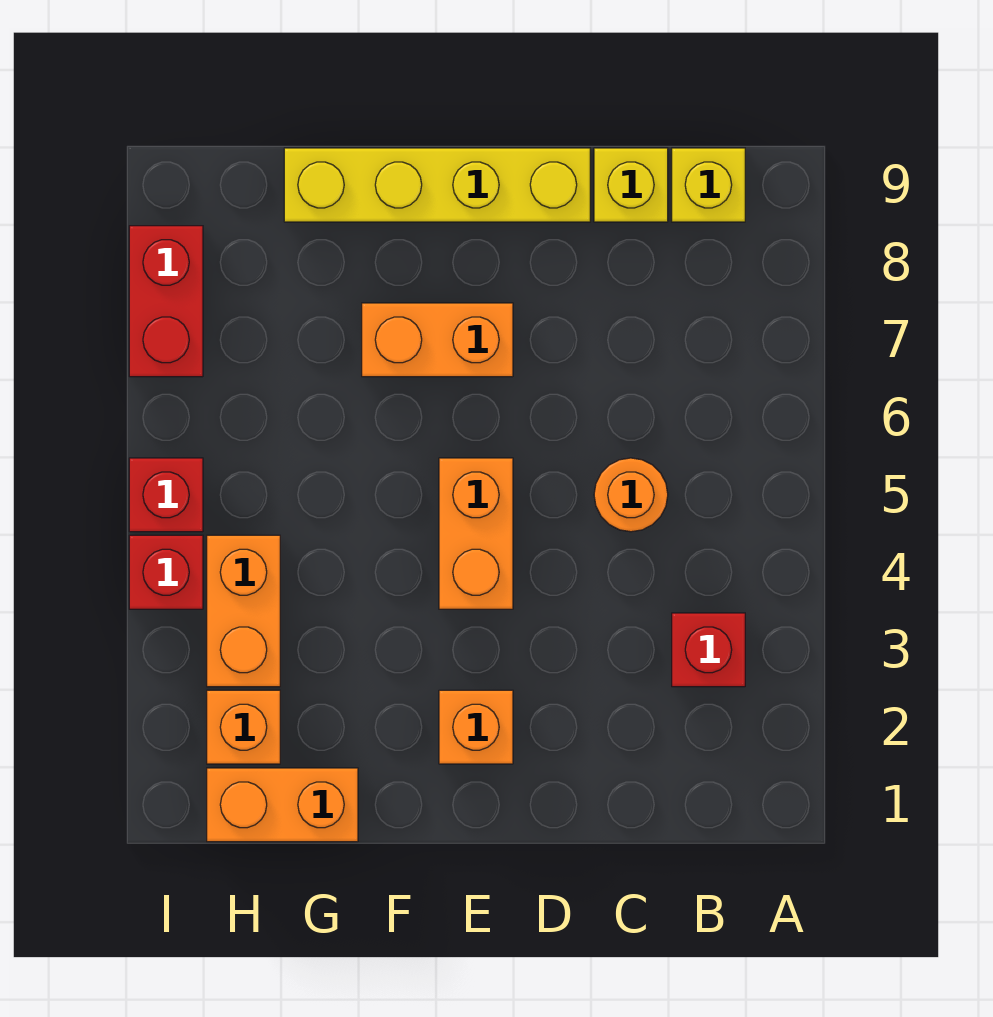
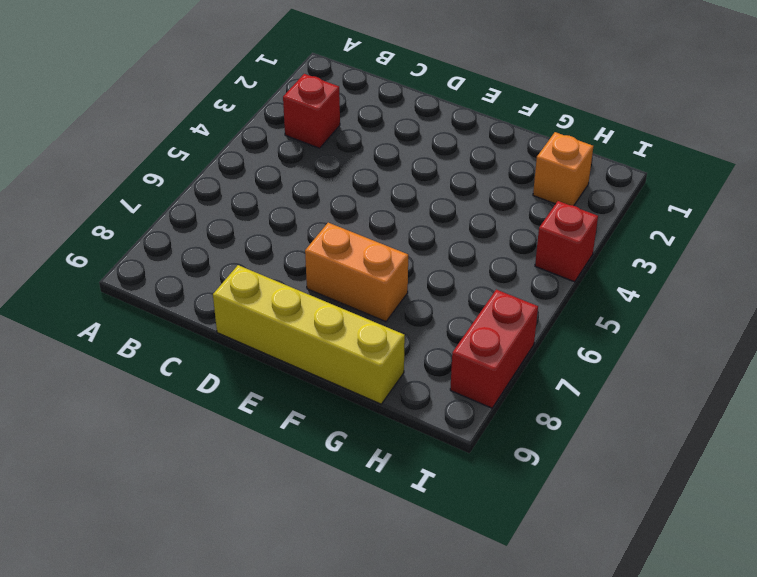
none -> yellow brick B9 level 1
none -> orange round brick C5 level 1
none -> yellow brick C9 level 1

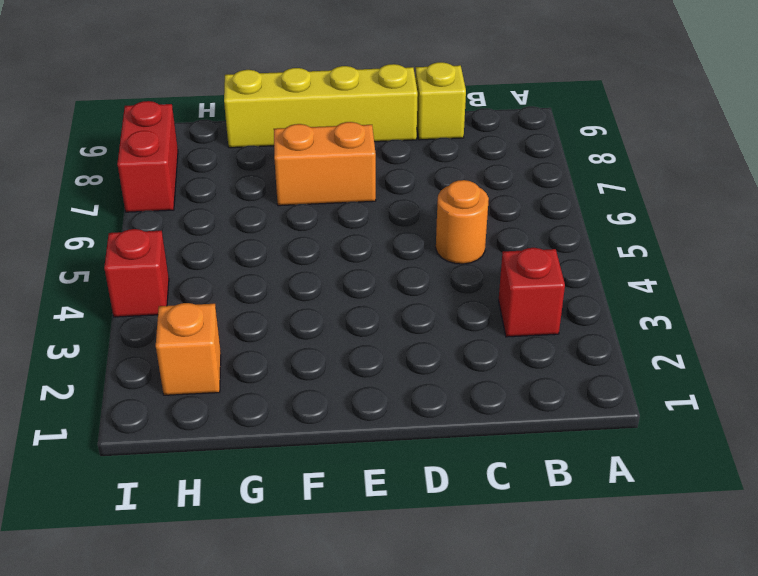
none -> yellow brick B9 level 1
none -> orange brick E2 level 1
none -> orange brick E4:E5 level 1

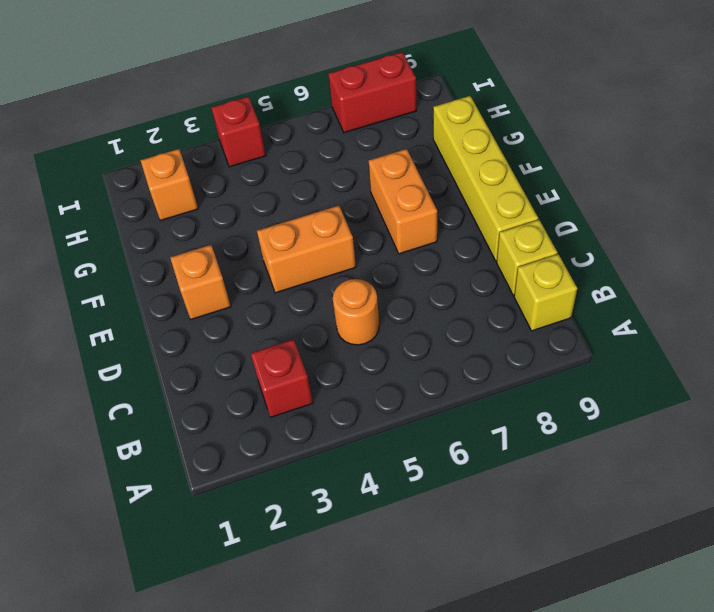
none -> orange brick G1:H1 level 1
none -> orange brick H3:H4 level 1
none -> red brick I5 level 1

